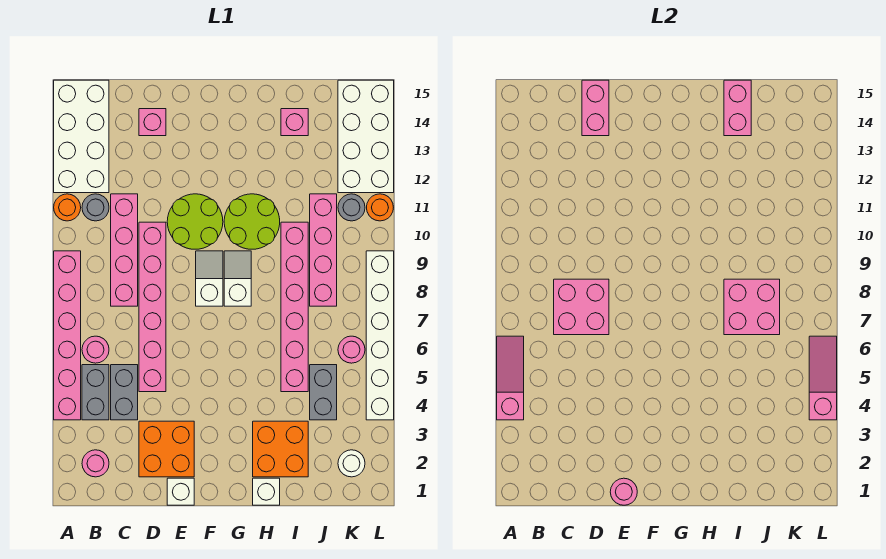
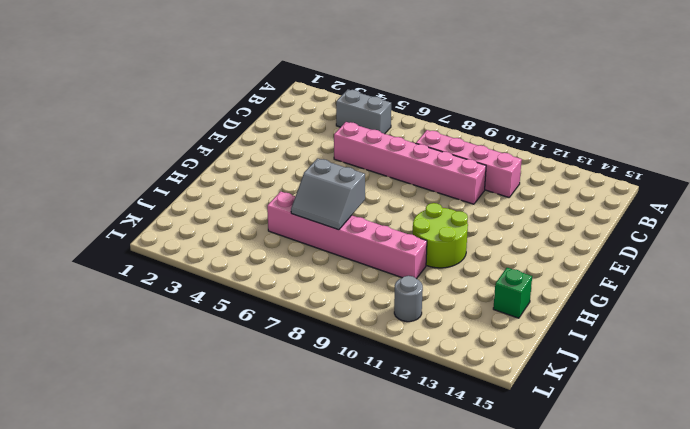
grey slope H6:I7 level 2 top H -> pink brick I7:J8 level 2
green brick I14 level 1 -> pink brick I14 level 1
none -> pink brick A4:A9 level 1
none -> orange round brick A11 level 1
none -> white brick A12:B15 level 1
none -> pink round brick B2 level 1

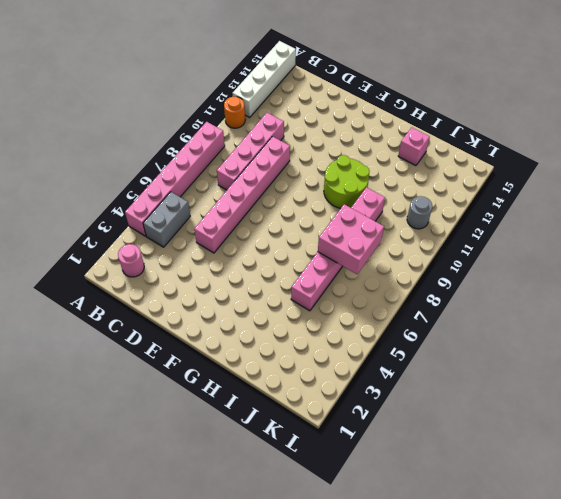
white brick A12:A15 level 1 -> white brick A12:B15 level 1
none -> pink round brick B6 level 1
none -> grey round brick B11 level 1
none -> grey brick C4:C5 level 1
none -> orange brick D2:E3 level 1

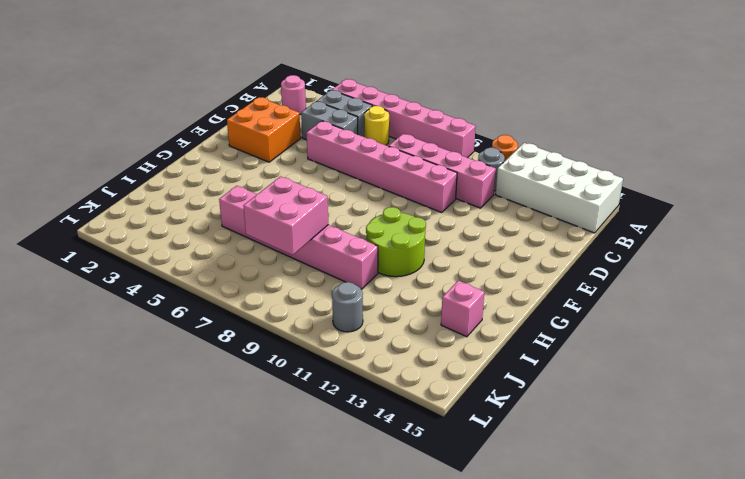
yellow round brick B6 level 1 -> pink round brick B6 level 1
none -> pink brick D14 level 1
none -> white brick E1 level 1
none -> lime round brick E10:F11 level 1
none -> white slope F8:F9 level 1 top 8

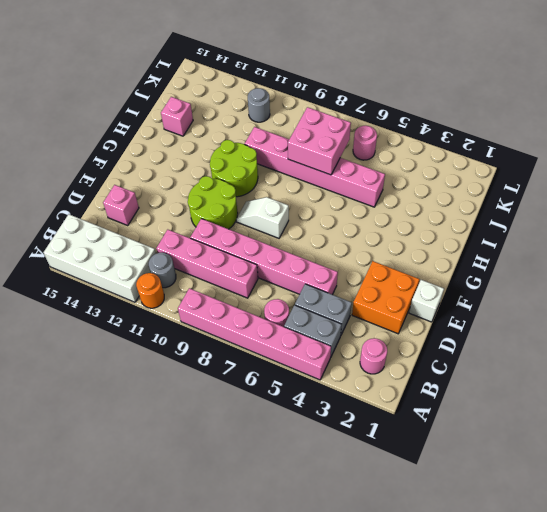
none -> white slope G8:G9 level 1 top 8
none -> white brick H1 level 1
none -> orange brick H2:I3 level 1
none -> grey brick J4:J5 level 1

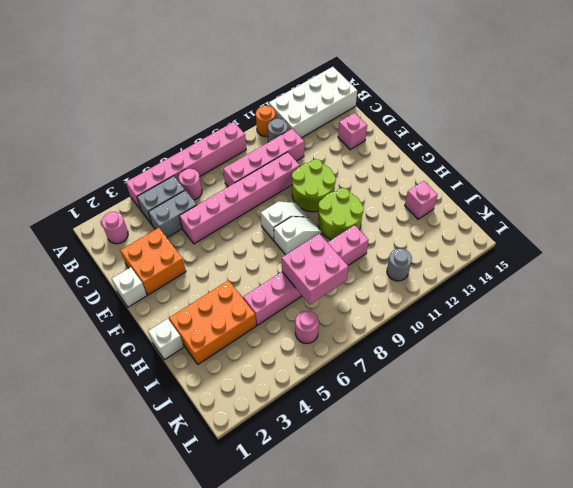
orange brick H2:I4 level 1 -> orange brick H2:I3 level 1
none -> grey brick J4:J5 level 1
none -> pink brick J8:J11 level 1
none -> white round brick K2 level 1
none -> white brick K12:L15 level 1

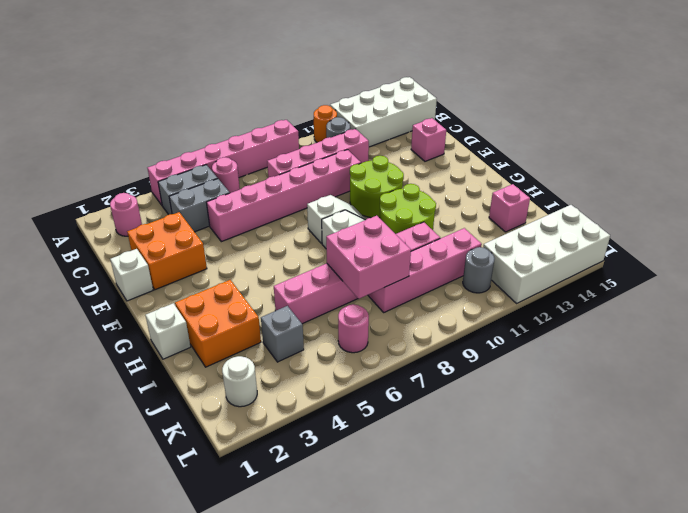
grey brick J4 level 1 -> grey brick J4:J5 level 1
none -> white brick L4:L9 level 1
none -> orange round brick L11 level 1
none -> pink slope A4:A6 level 2 top 4
none -> pink brick C7:D8 level 2

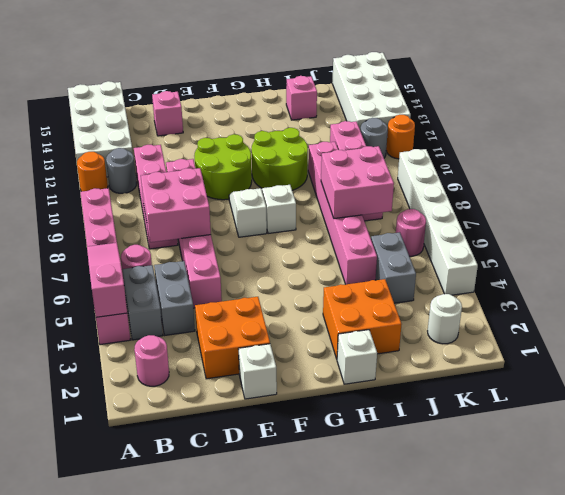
none -> pink brick D14:D15 level 2
none -> pink round brick E1 level 2
none -> pink brick I14:I15 level 2
none -> pink slope L4:L6 level 2 top 4

